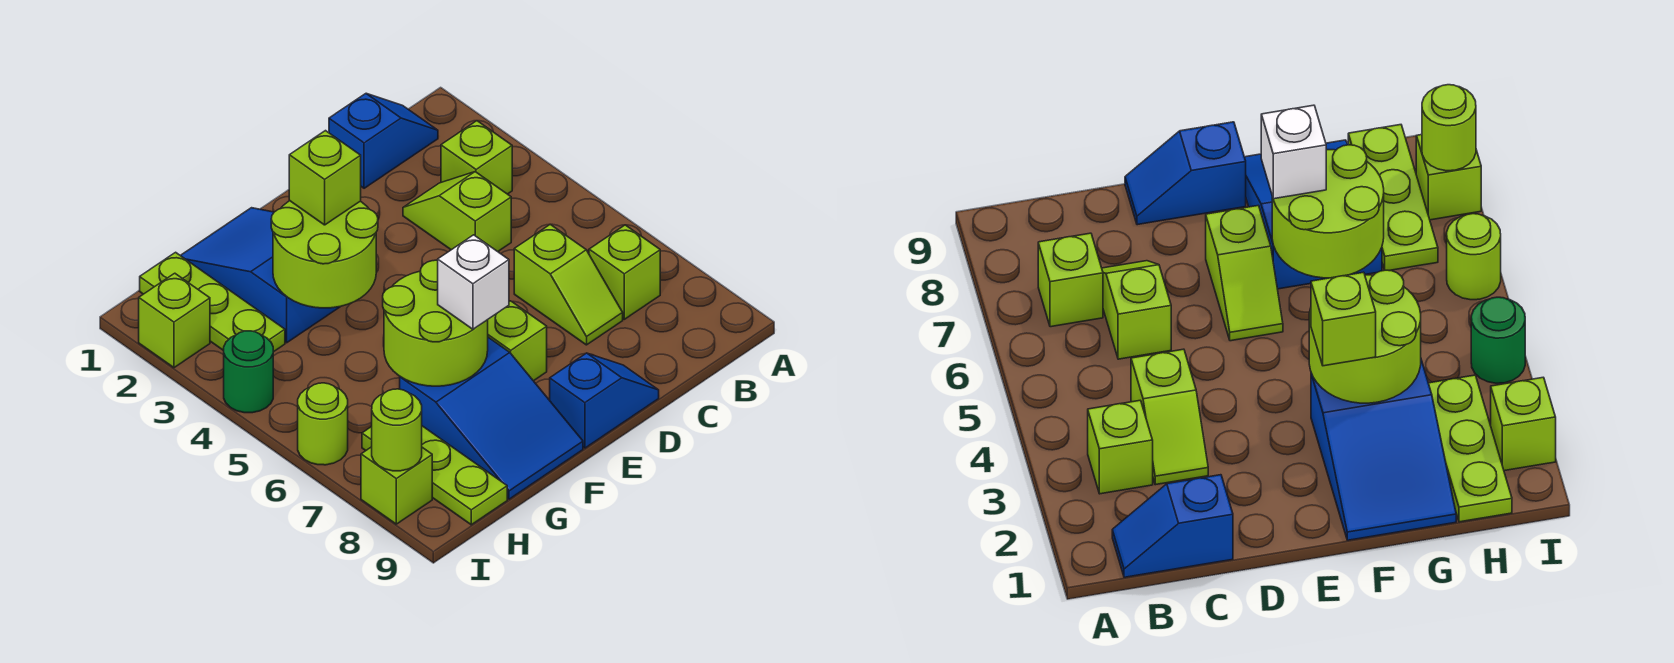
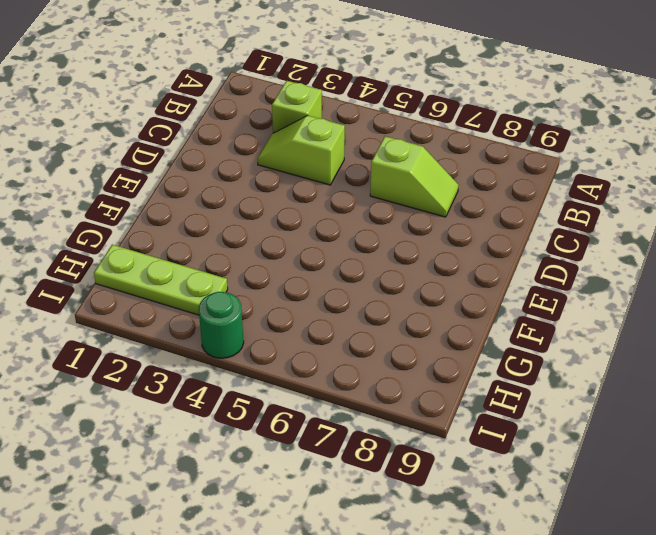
none -> blue slope B1:C1 level 1 top C
none -> lime brick B7 level 1
none -> blue slope D9:E9 level 1 top E

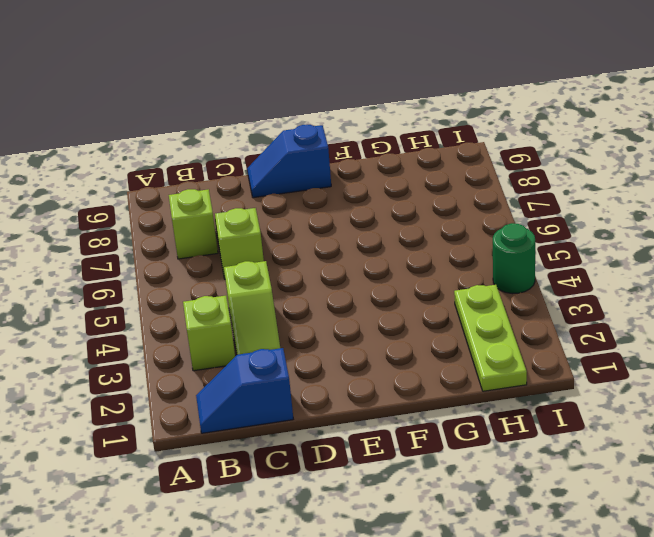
none -> lime slope E6:E7 level 1 top 7
none -> blue slope F1:G3 level 1 top 3
none -> blue slope F7:G9 level 1 top 7

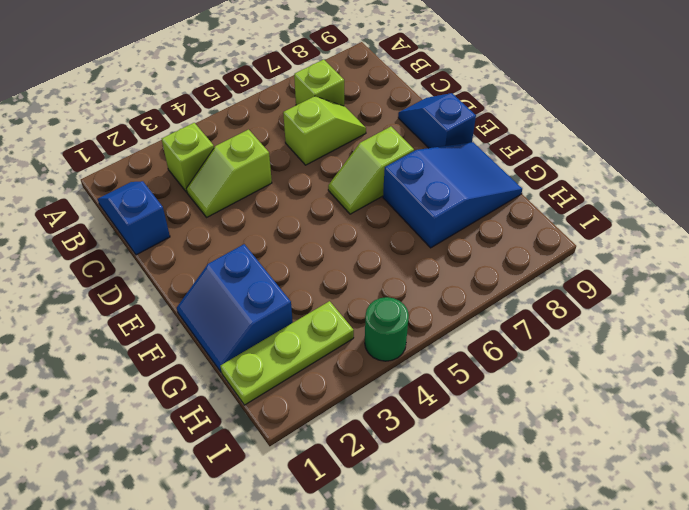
blue slope F1:G2 level 1 top 2 -> blue slope F1:G3 level 1 top 3
none -> lime plate H7:H9 level 1
none -> lime brick I2 level 1
none -> lime round brick I6 level 1

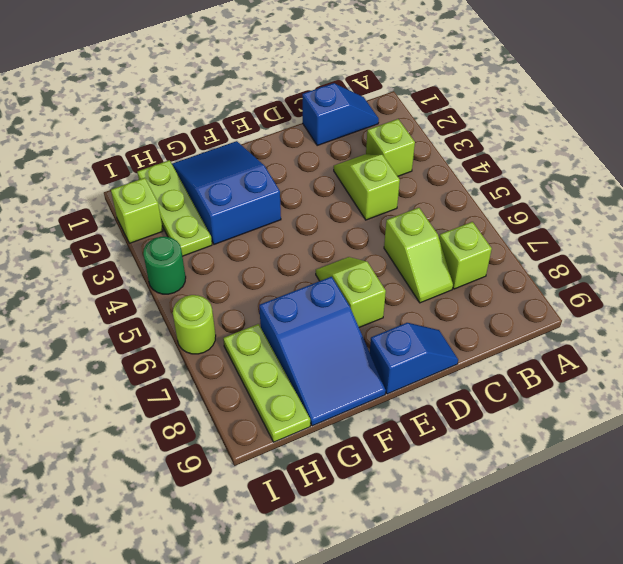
none -> lime brick I8 level 1
none -> lime round brick F3:G4 level 2
none -> lime round brick F6:G7 level 2

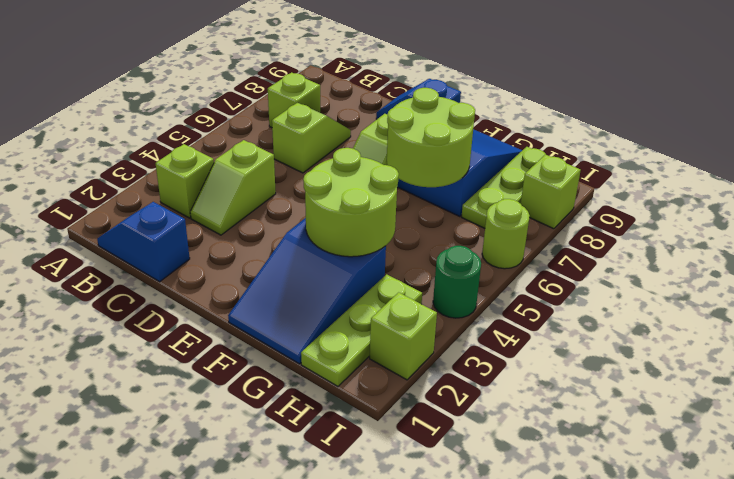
none -> lime round brick I8 level 2
none -> lime brick F3 level 3
none -> white brick F7 level 3

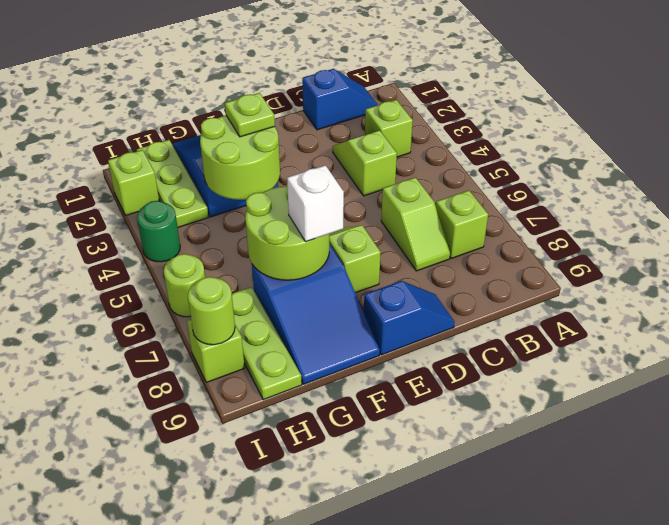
lime plate F3 level 3 -> lime brick F3 level 3

